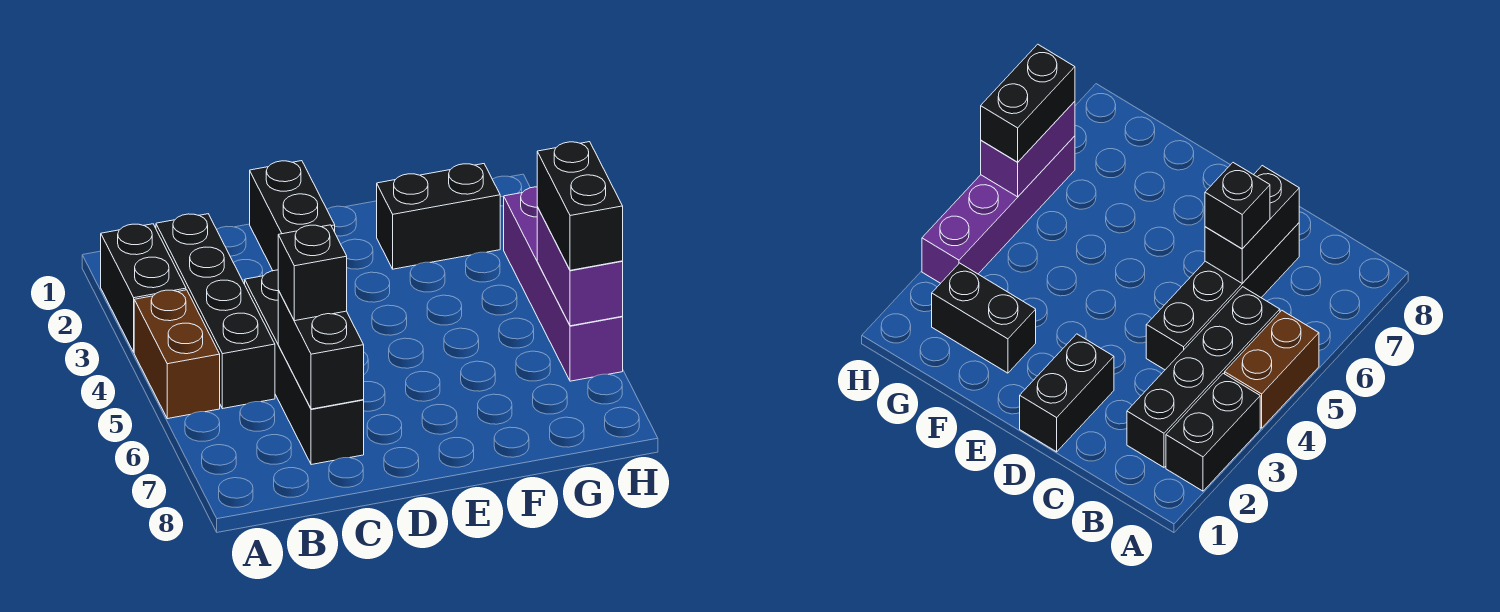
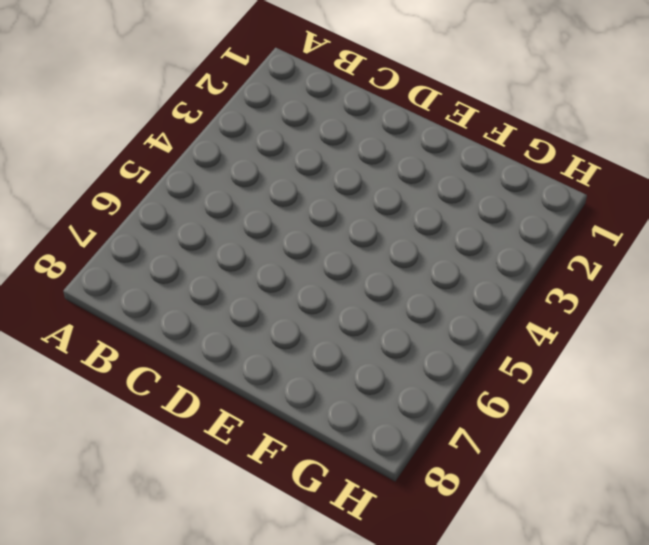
none -> black brick A2:A3 level 1
none -> brown brick A4:A5 level 1

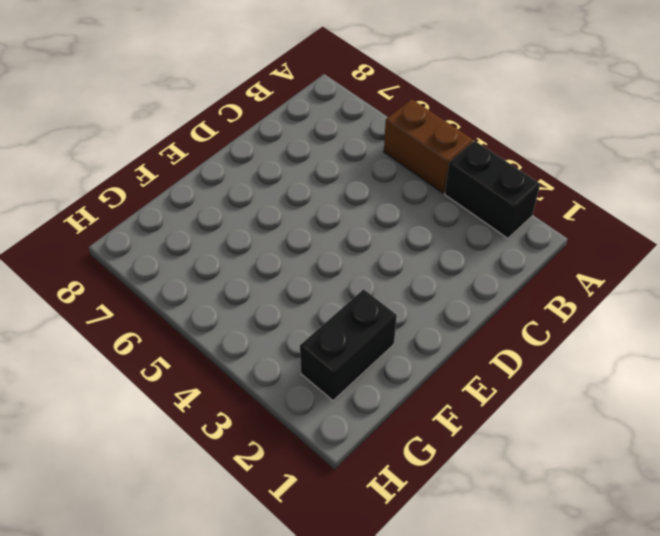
none -> black brick B2:B5 level 1
none -> black brick C4:C7 level 1

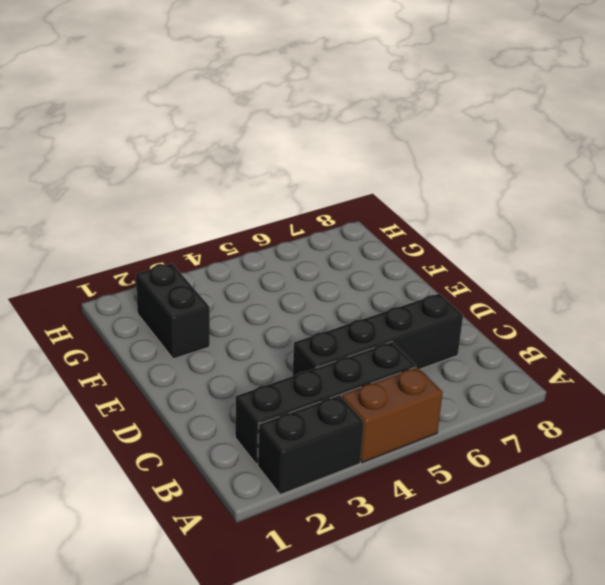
none -> black brick D1:D2 level 1
none -> purple brick H3:H6 level 1

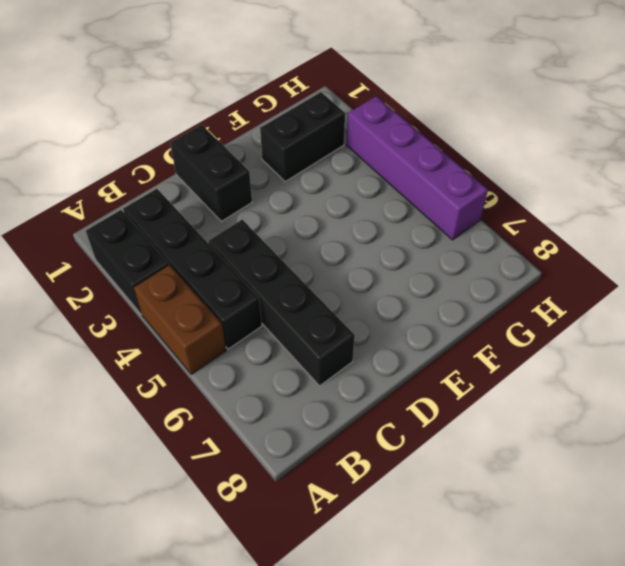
none -> black brick C6:C7 level 2
none -> purple brick H5:H6 level 2

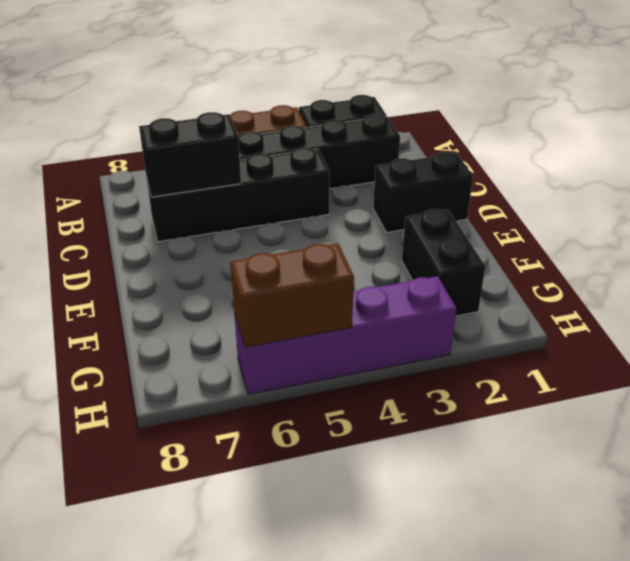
brown brick H5:H6 level 2 -> purple brick H5:H6 level 2
none -> black brick C6 level 3
none -> black brick H5:H6 level 3

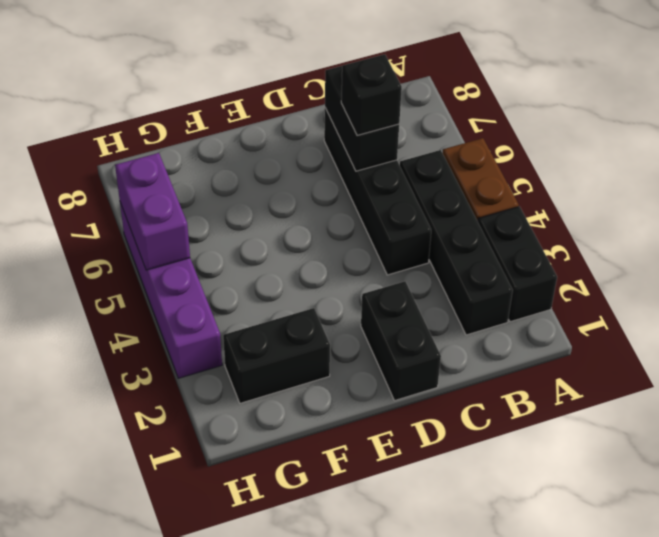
none -> black brick H5:H6 level 3

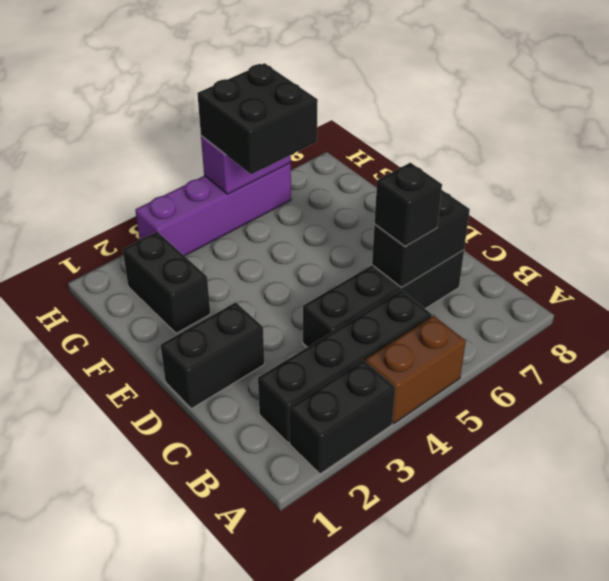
black brick G5:H6 level 3 -> black brick H5:H6 level 3

